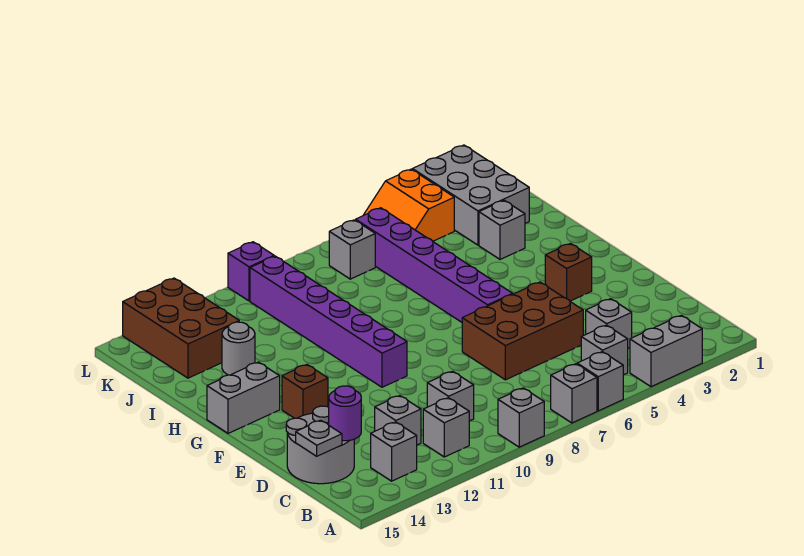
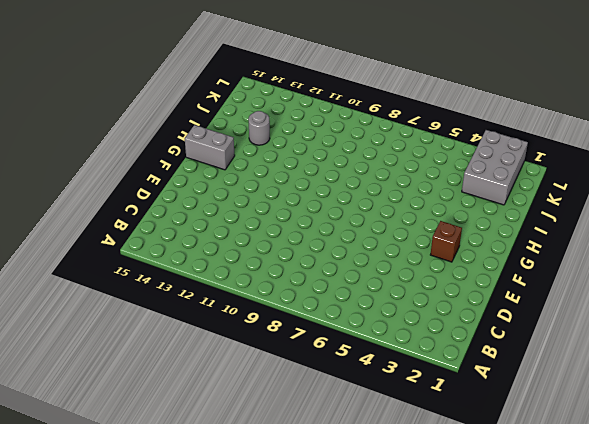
none -> grey brick A3:A4 level 1
none -> grey brick A6 level 1
none -> grey brick A7 level 1

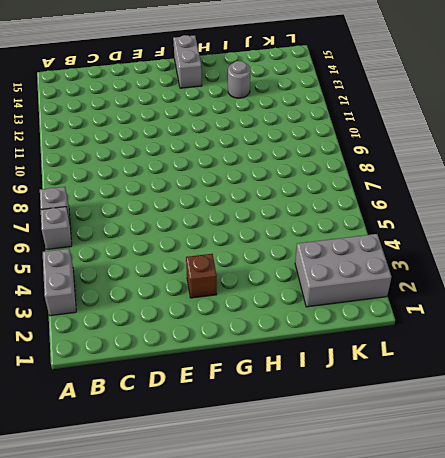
none -> grey brick A9 level 1
none -> grey brick B5 level 1
none -> grey brick B11 level 1

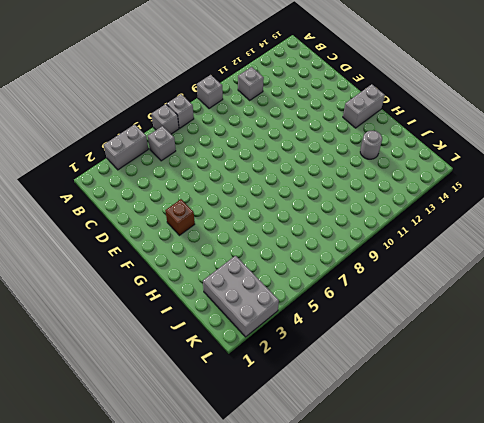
none -> grey brick B13 level 1
none -> grey brick C4 level 1
none -> grey brick C10 level 1

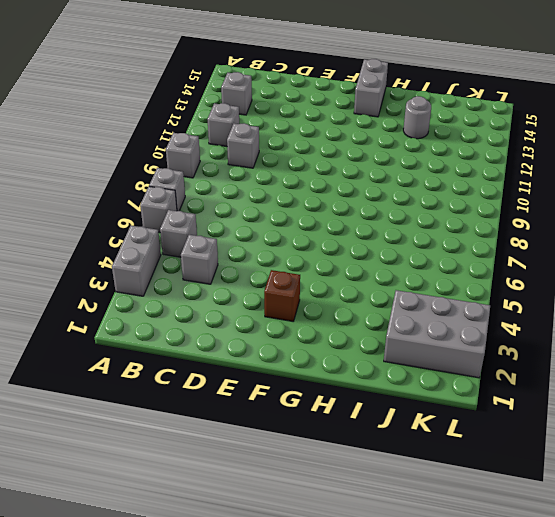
none -> grey brick C12 level 1
none -> grey round brick C14:D15 level 1
none -> brown brick D5:E7 level 1

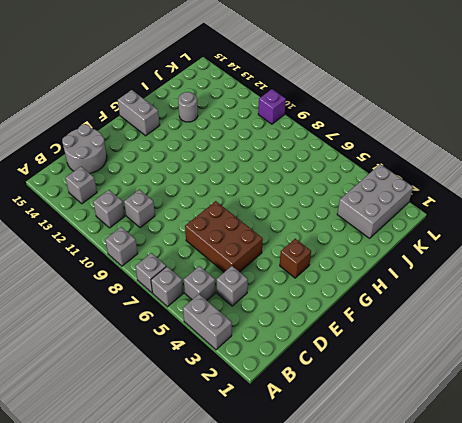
none -> grey brick C12 level 1
none -> purple brick F6:K6 level 1
none -> purple brick F10:K10 level 1

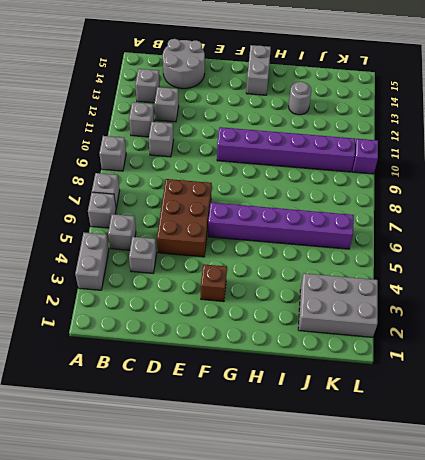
none -> brown brick F13 level 1
none -> grey brick I3 level 1
none -> brown brick J13:L14 level 1

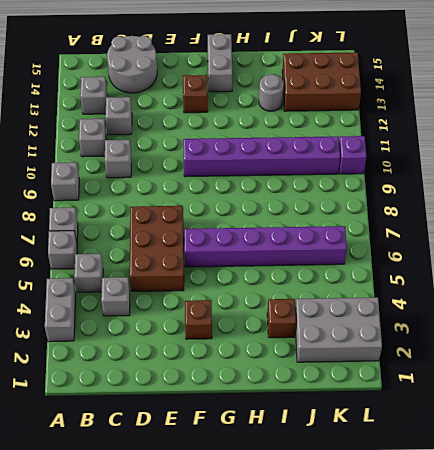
brown brick I3 level 1 -> grey brick I3 level 1
none -> orange slope K4:L5 level 1 top 4
none -> grey brick K7 level 1
none -> purple round brick C14 level 2

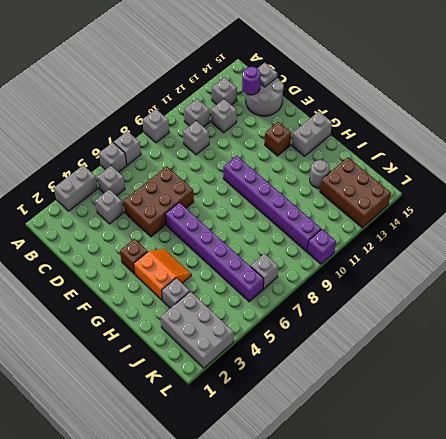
orange slope G3:H4 level 1 top 3 -> orange slope K4:L5 level 1 top 4

